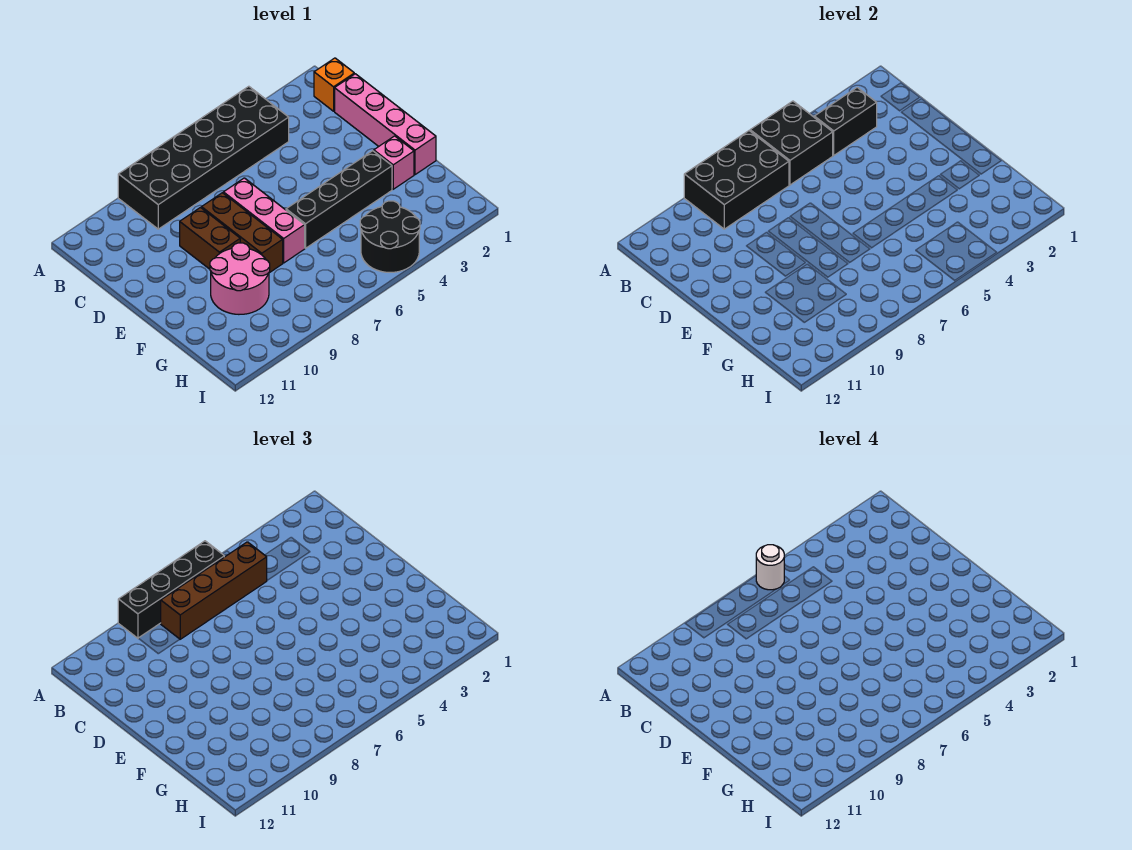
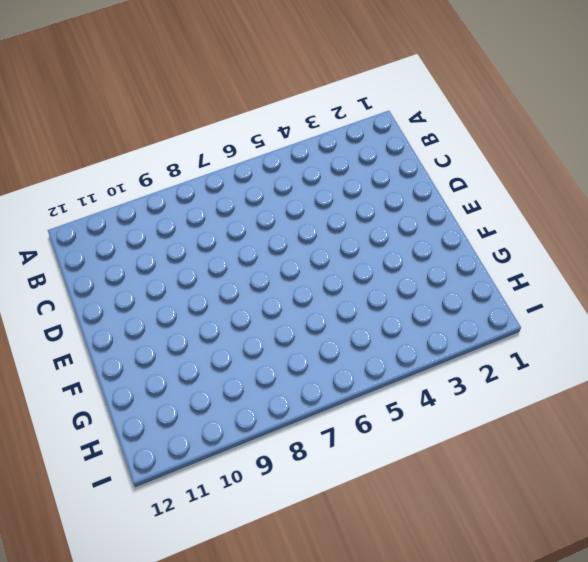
none -> black brick A4:B9 level 1
none -> orange brick B1 level 1
none -> pink brick C1:F1 level 1

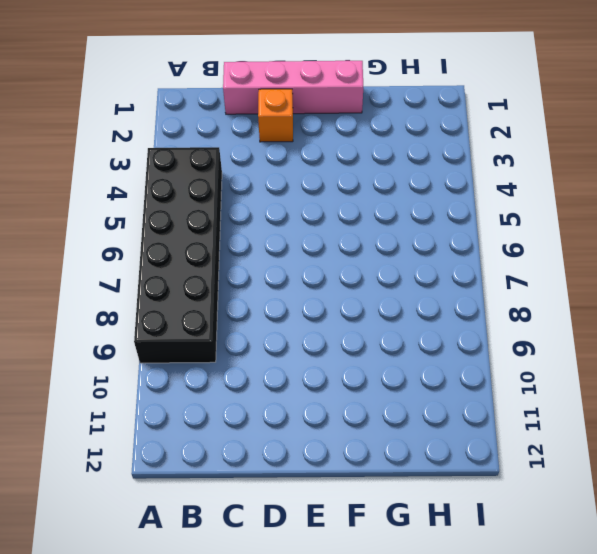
orange brick D2 level 1 -> orange brick B1 level 1
none -> pink brick D7:F7 level 1
none -> brown brick D8:F8 level 1
none -> brown brick D9:E9 level 1

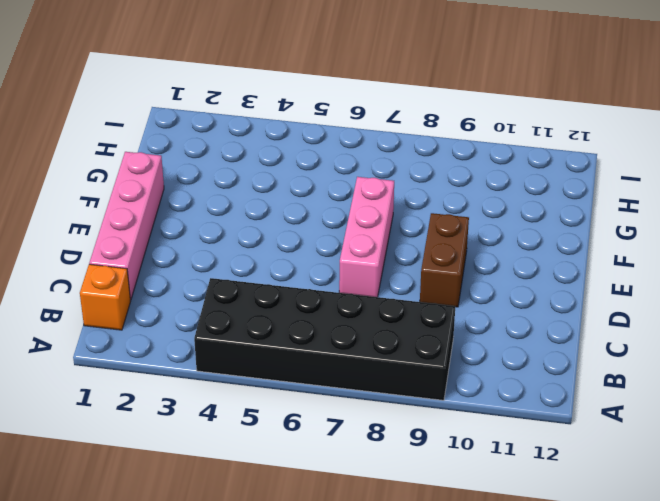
none -> brown brick D8:F8 level 1
none -> pink brick F2 level 1
none -> black brick F3:F6 level 1

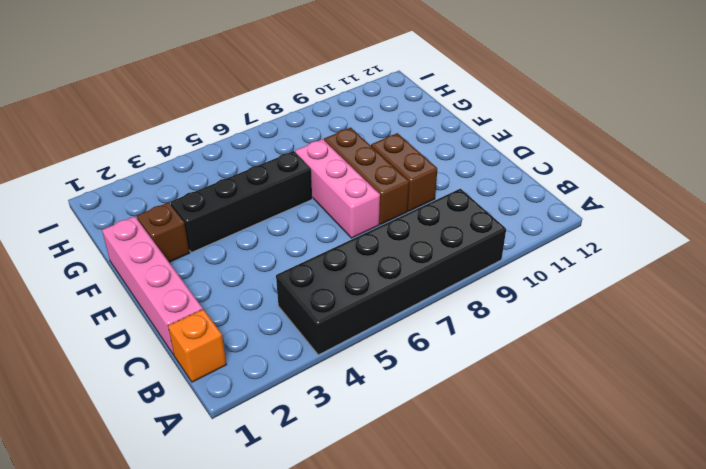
brown brick F2 level 1 -> pink brick F2 level 1
none -> pink round brick F9:G10 level 1
none -> black round brick H4:I5 level 1
none -> black brick A5:B6 level 2

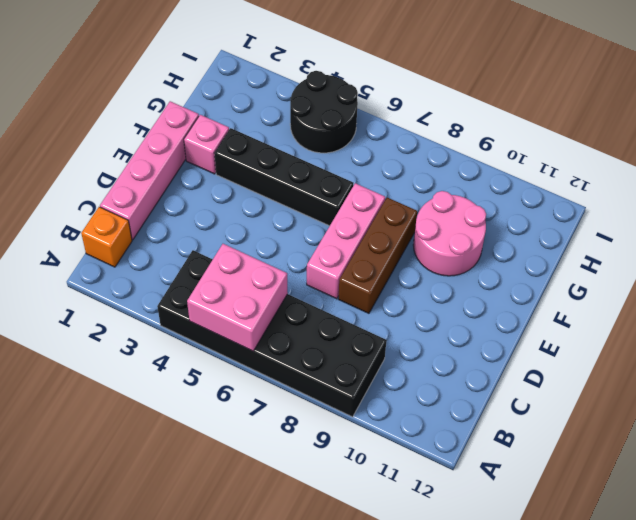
pink brick A5:B6 level 2 -> black brick A5:B6 level 2
none -> brown brick D9:E9 level 1
none -> black brick A7:B9 level 2
none -> black brick B3:B4 level 2

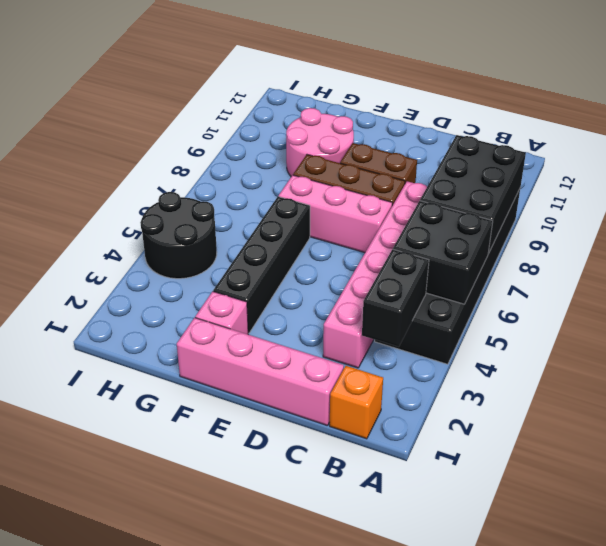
pink brick C3:C8 level 1 -> none
none -> black brick A6:A9 level 3
none -> brown brick B5:B8 level 3
none -> white round brick A6 level 4

